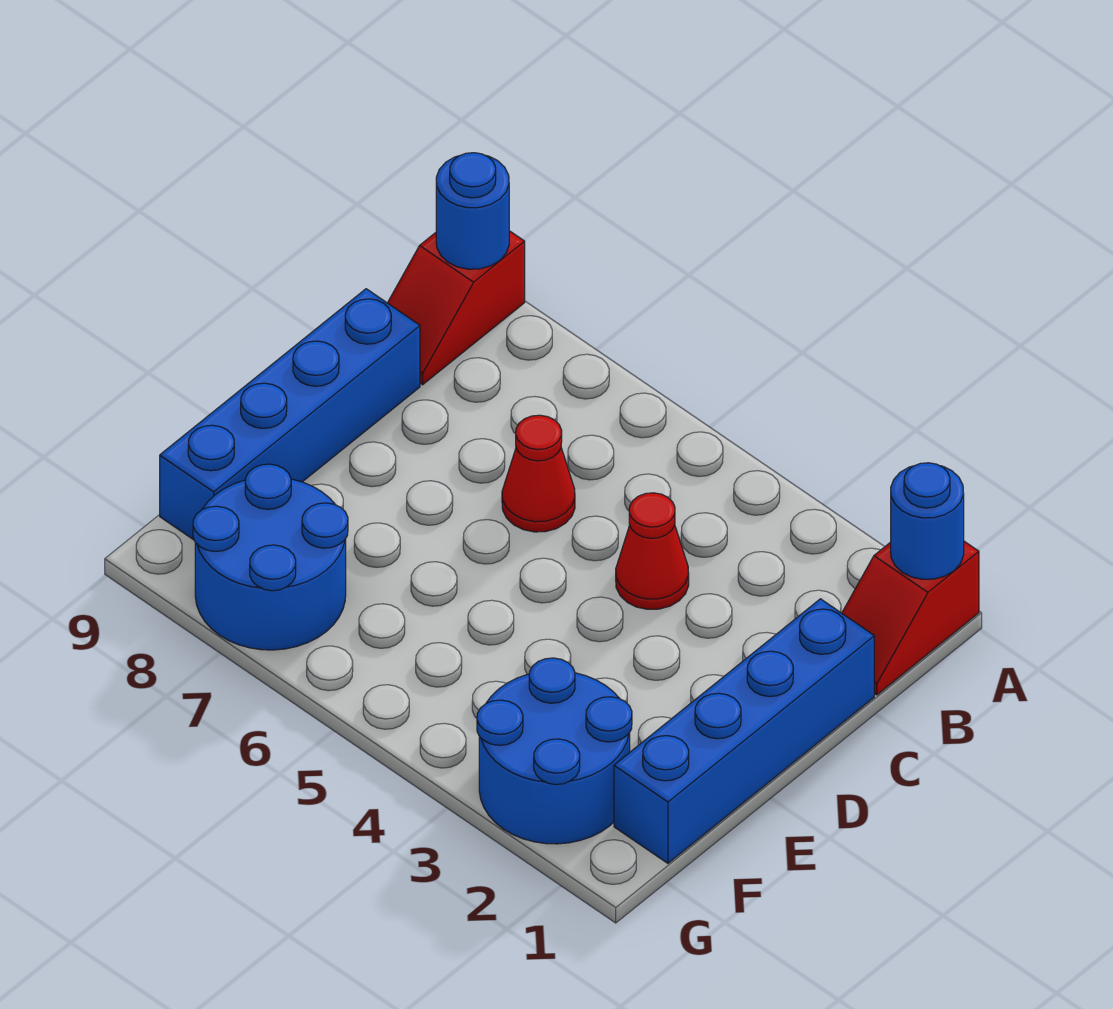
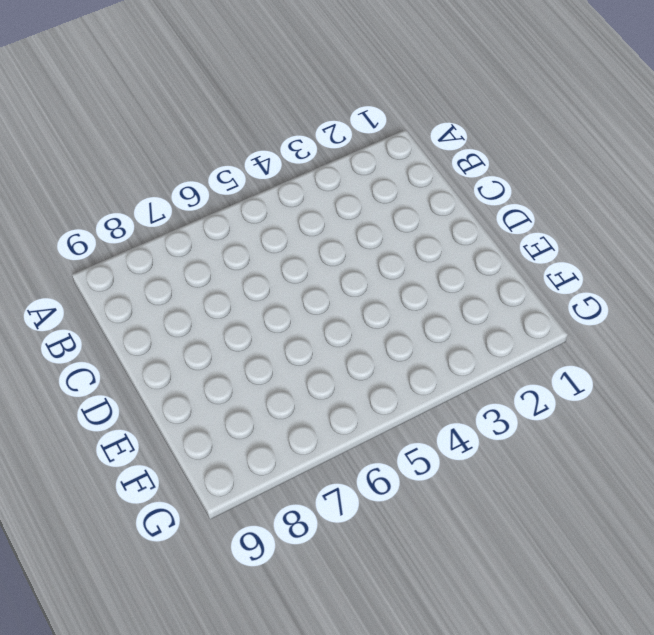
none -> red slope A1:B1 level 1 top A
none -> red slope A9:B9 level 1 top A

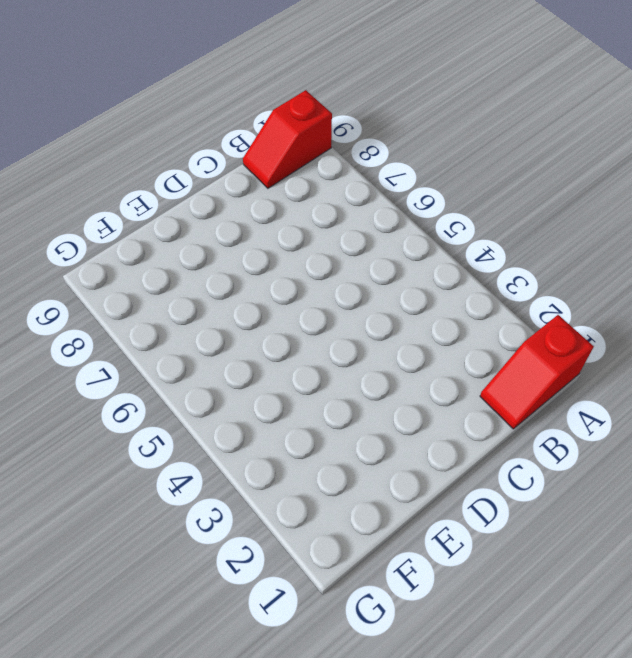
none -> blue brick C1:F1 level 1
none -> red cone C4 level 1

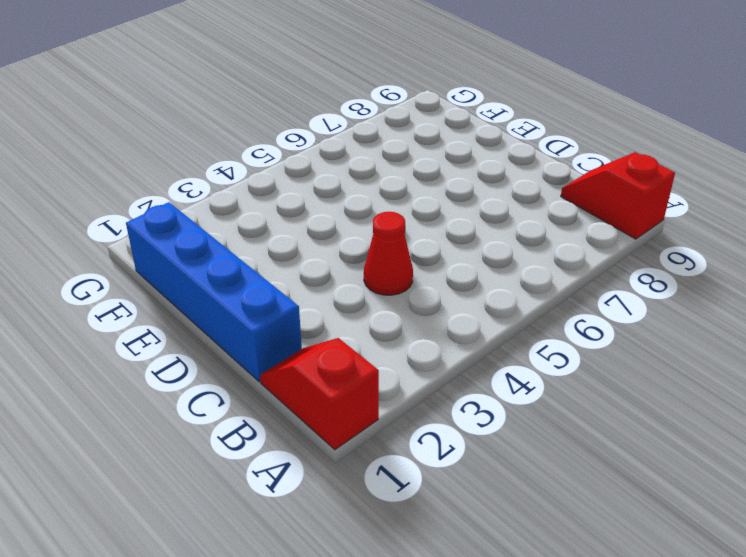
none -> red cone C6 level 1
none -> blue brick C9:F9 level 1

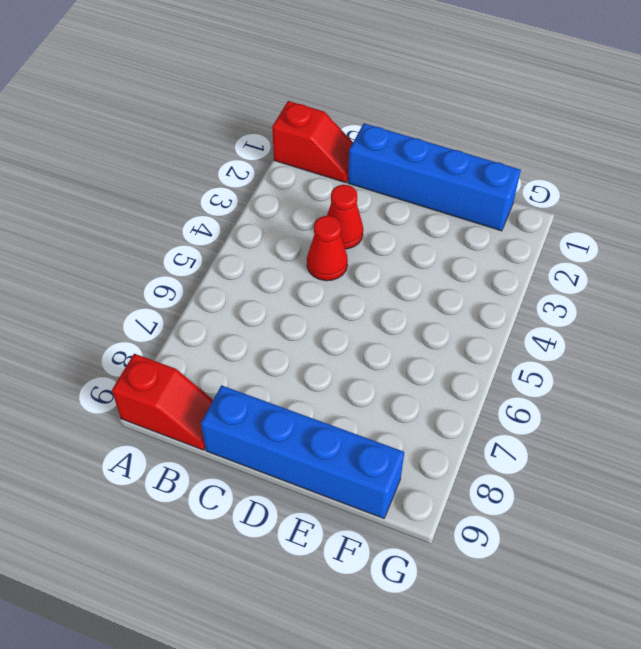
red cone C3 level 1 -> red cone C6 level 1
none -> blue round brick F2:G3 level 1
none -> blue round brick F7:G8 level 1

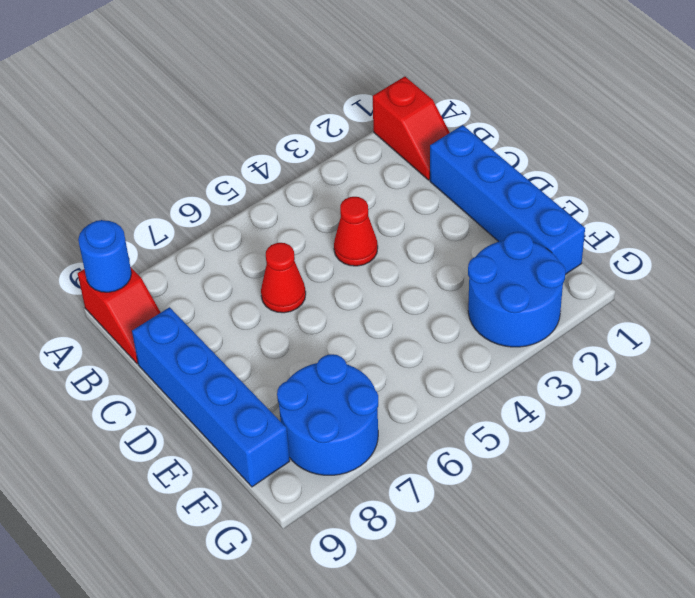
none -> blue round brick A1 level 2

